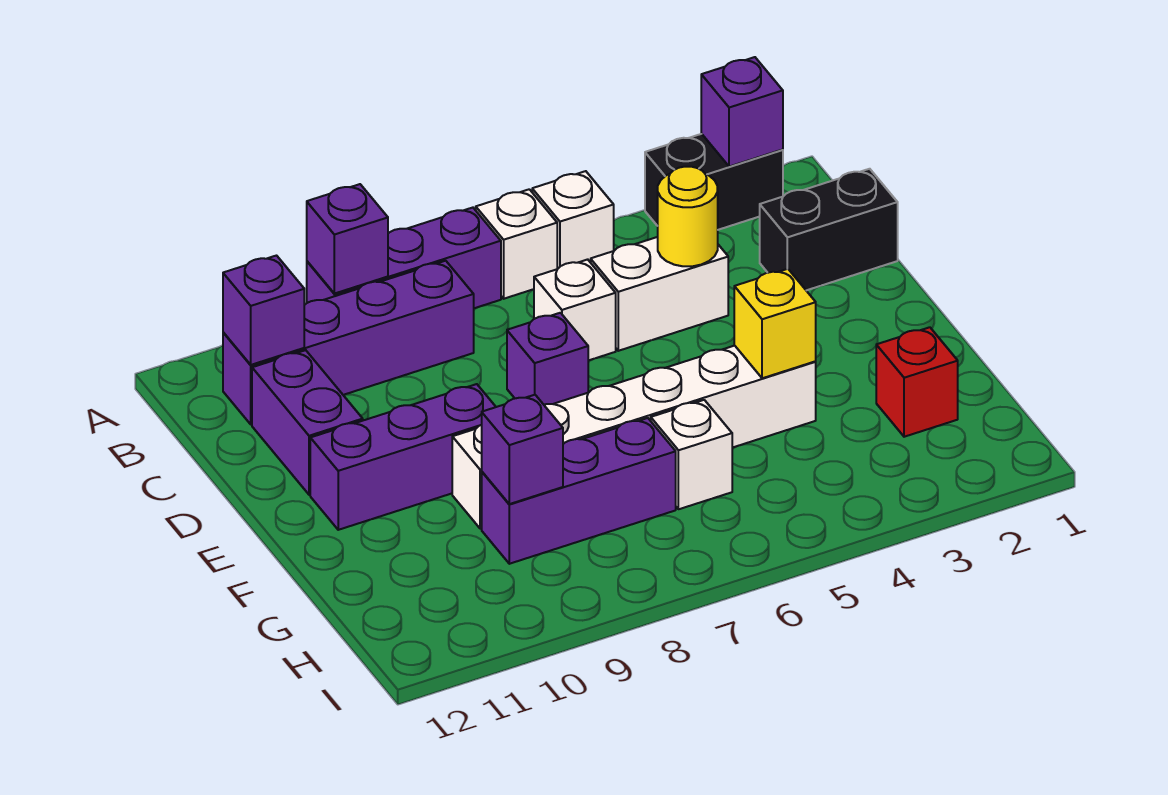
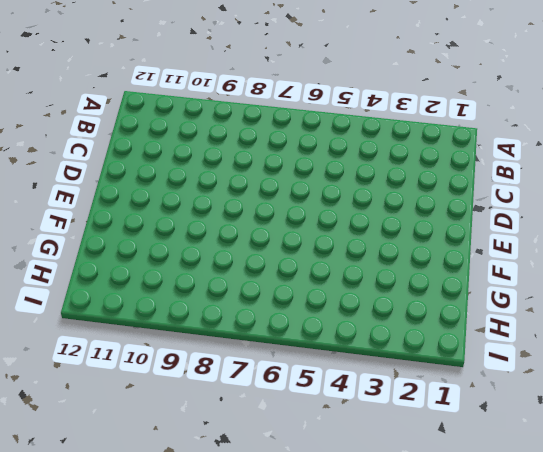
none -> black brick A2:A3 level 1
none -> white brick A5 level 1
none -> white brick A6 level 1

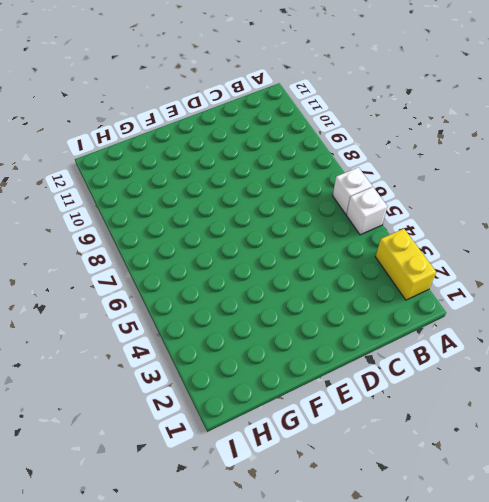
yellow brick A2:A3 level 1 -> black brick A2:A3 level 1
none -> purple brick A7:A9 level 1
none -> purple brick B8:B11 level 1
none -> black brick C1:C2 level 1

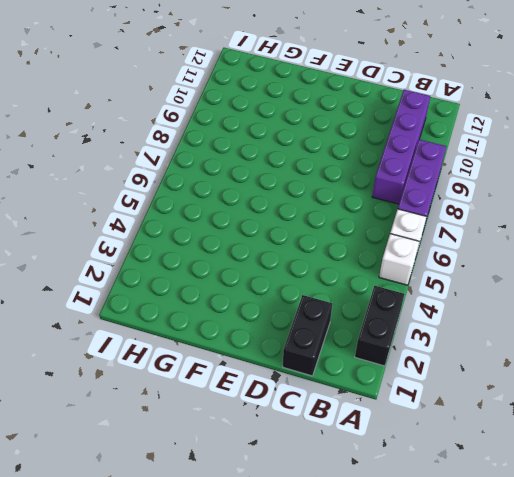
none -> white brick C4:C5 level 1
none -> white brick C6 level 1
none -> purple brick C11:D11 level 1

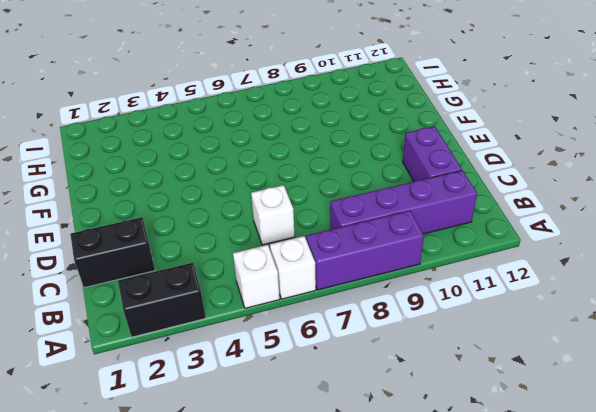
none -> white brick C4:C5 level 1
none -> purple brick D7 level 1
none -> purple brick E9:E11 level 1

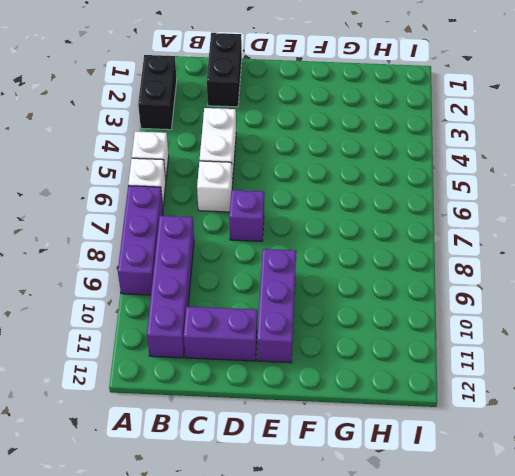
none -> white brick F4:F9 level 1
none -> red brick G2 level 1
none -> white brick G6 level 1

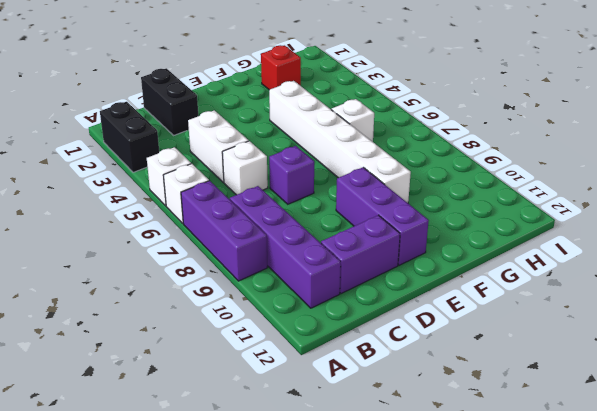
none -> purple brick G7:G9 level 1
none -> purple brick A2 level 2
none -> purple brick A9 level 2

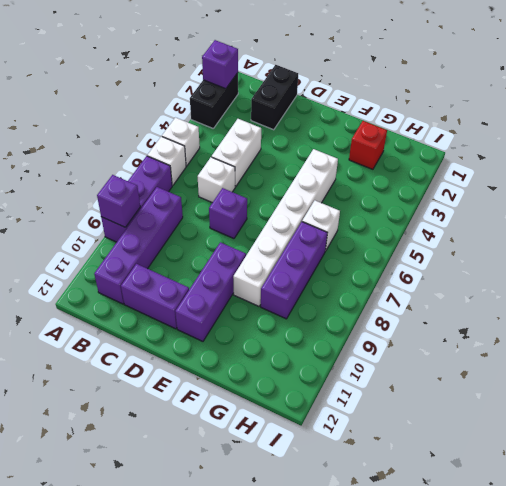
none -> purple brick B11 level 2
none -> yellow round brick C4 level 2
none -> yellow brick F4 level 2

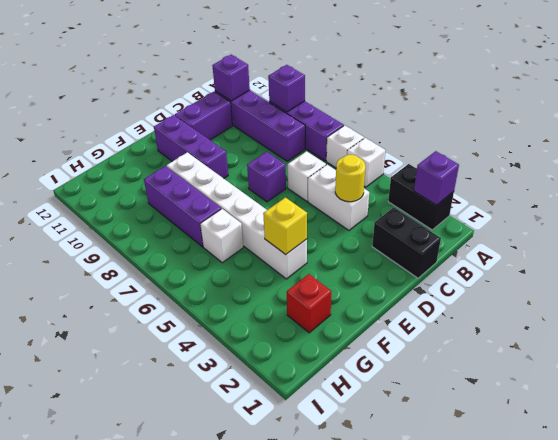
none -> purple brick G9 level 2

